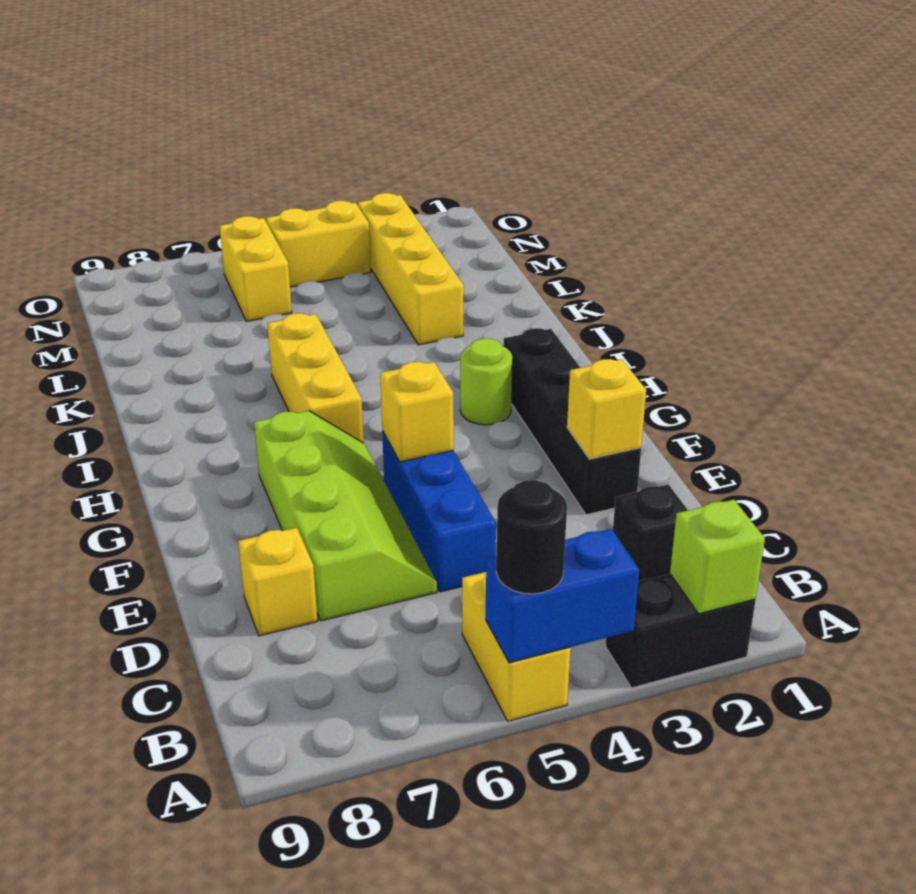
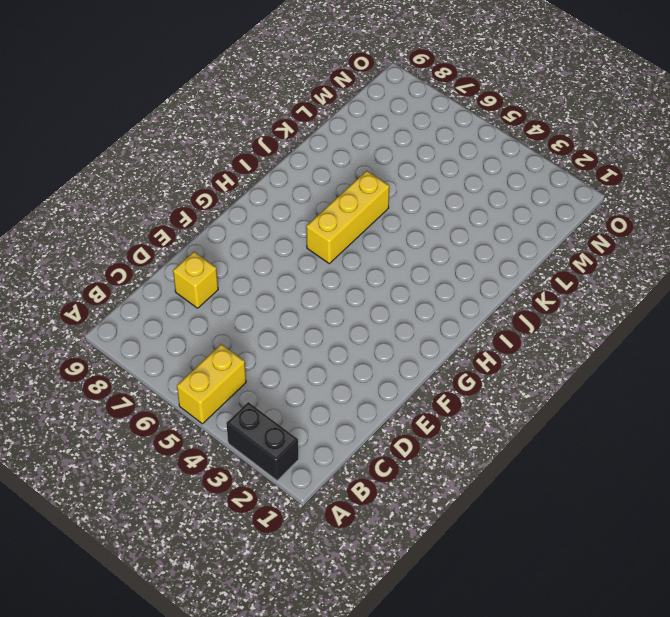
none -> black brick C2 level 1
none -> blue brick D5:F5 level 1
none -> lime slope D6:G7 level 1 top 7

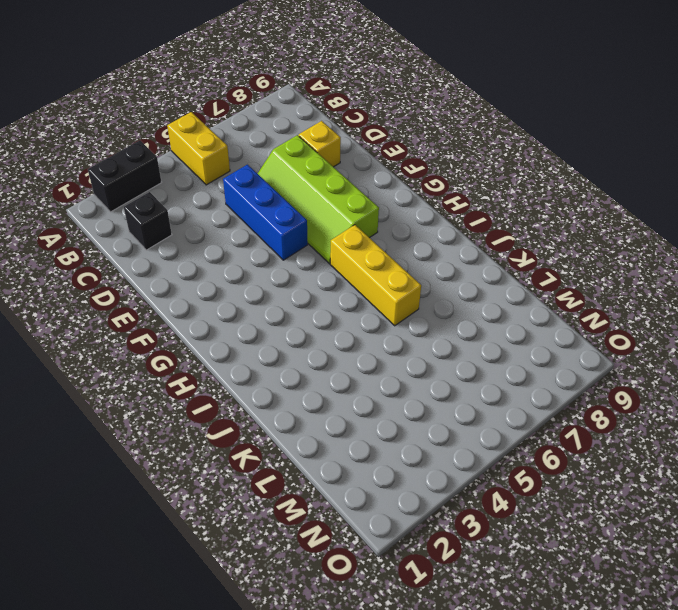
none -> black brick E2:H2 level 1
none -> lime round brick H3 level 1
none -> yellow brick K3:N3 level 1

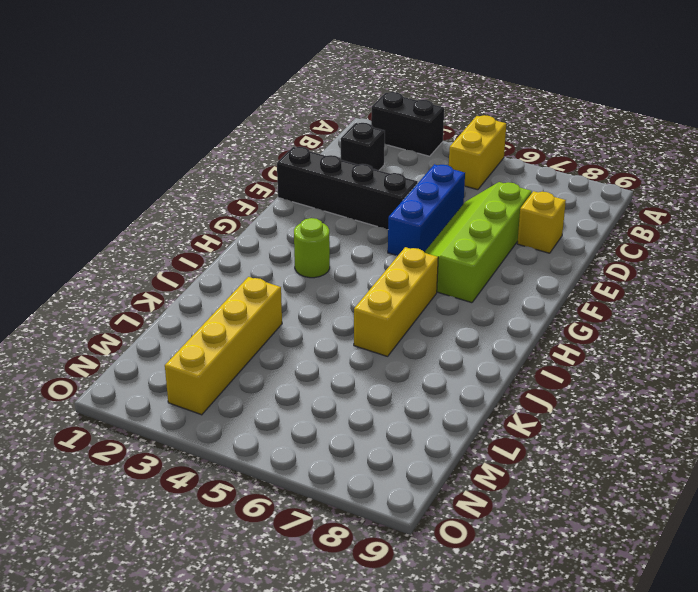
black brick E1:E4 level 1 -> black brick E2:H2 level 1
none -> yellow brick M6:N6 level 1
none -> yellow brick N4:N5 level 1
none -> lime brick A2 level 2

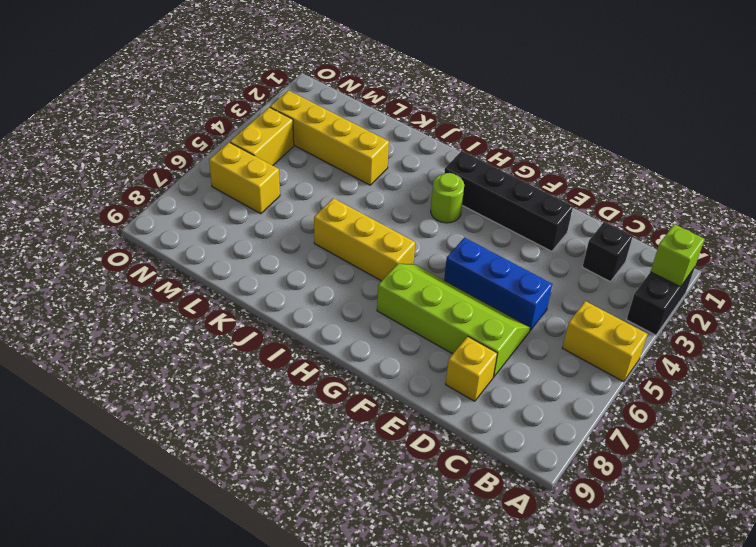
none -> blue brick A4:A5 level 2
none -> yellow brick E2 level 2
none -> yellow brick F5 level 2

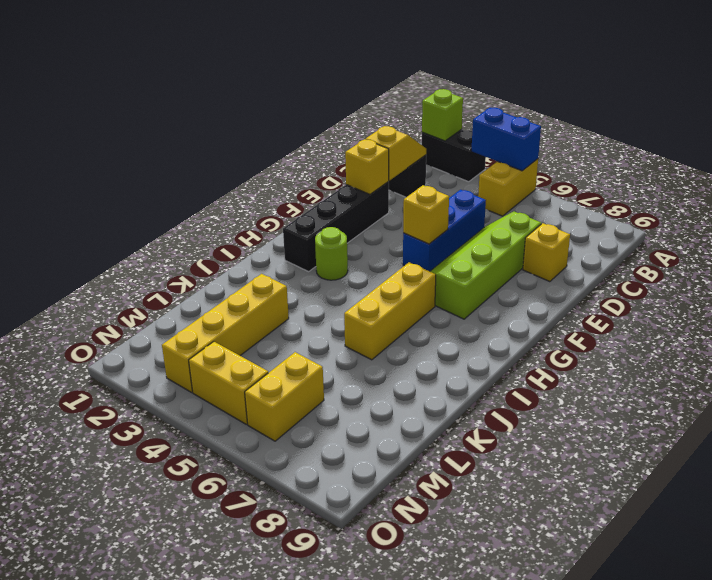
yellow slope C2:D2 level 2 top D -> none
none -> black round brick A5 level 3

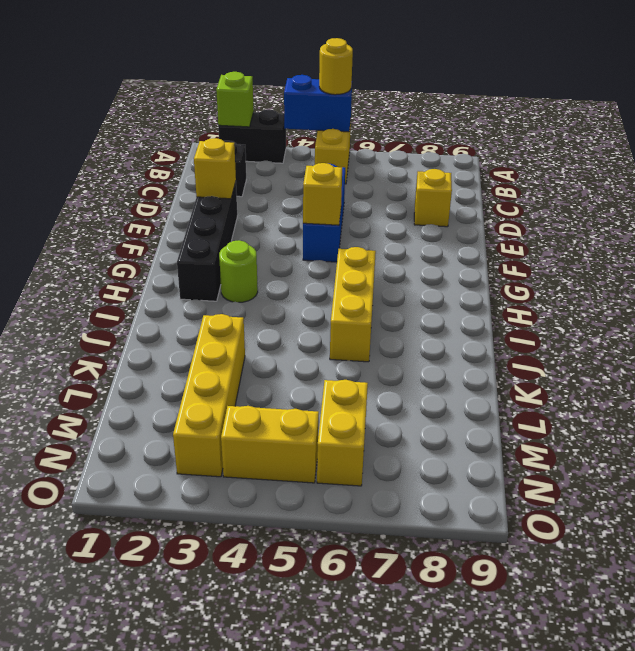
yellow round brick A5 level 3 -> black round brick A5 level 3
none -> lime slope D6:G7 level 1 top 7

